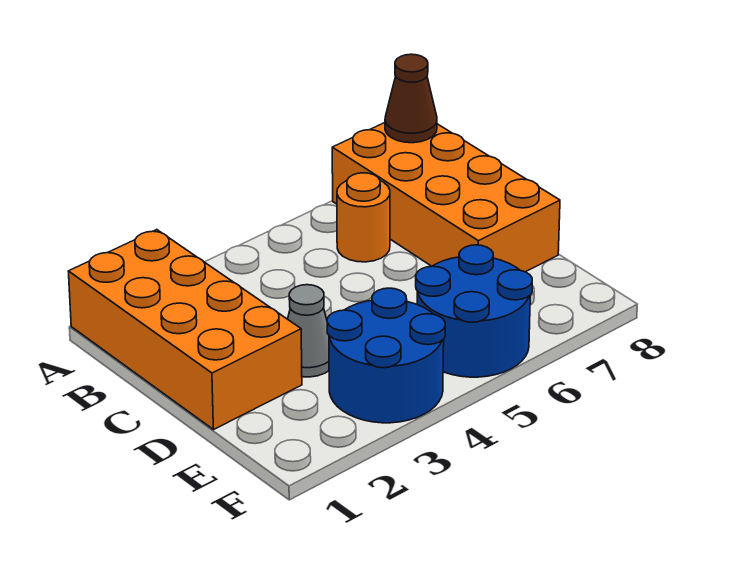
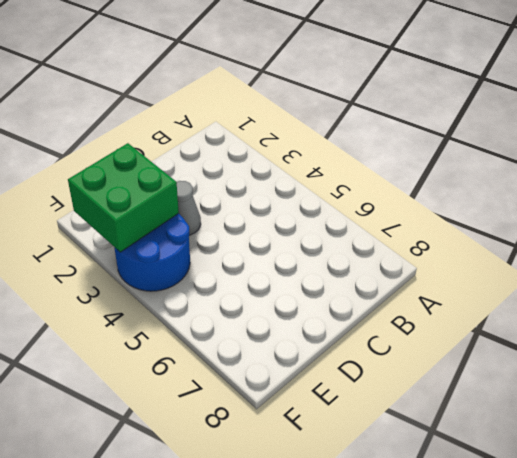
green brick E2:F3 level 2 -> none
none -> orange brick A1:D2 level 1
none -> orange brick A7:D8 level 1

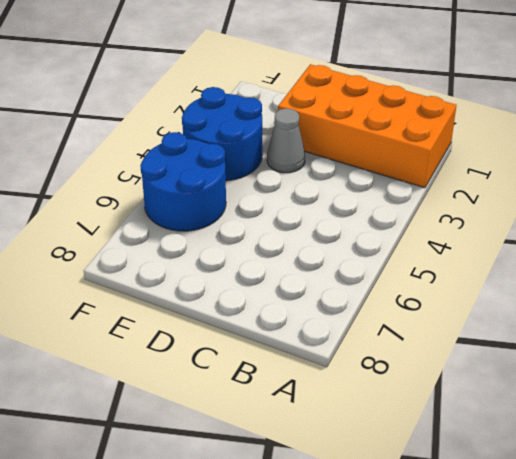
none -> orange brick A7:D8 level 1
none -> orange round brick B6 level 1

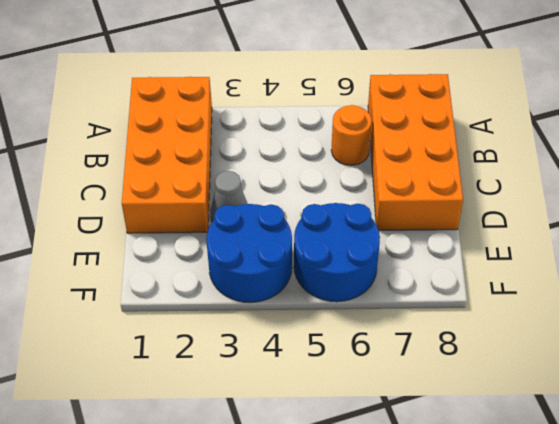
none -> brown cone A8 level 2

